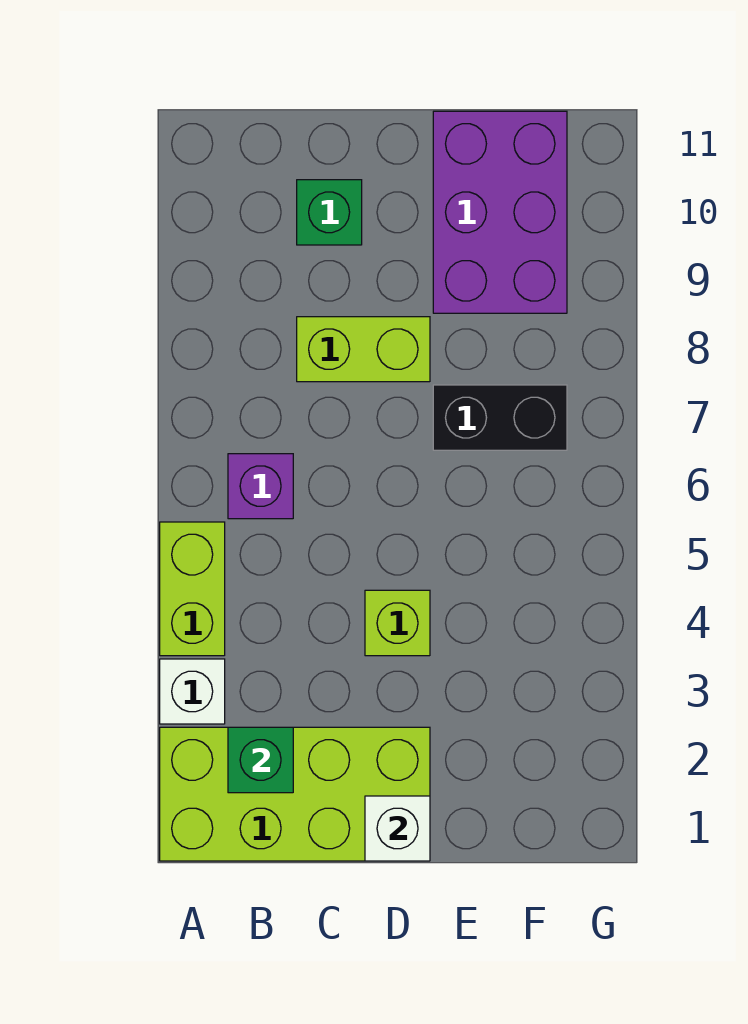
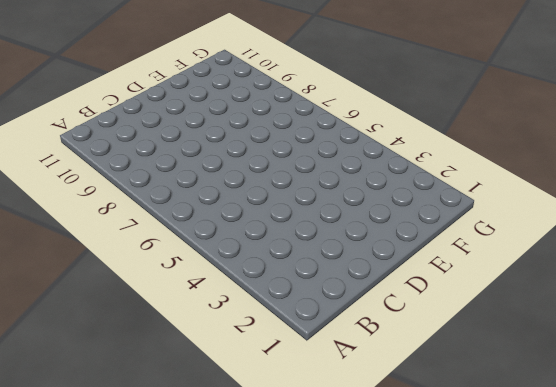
none -> lime brick A1:D2 level 1
none -> white brick A3 level 1

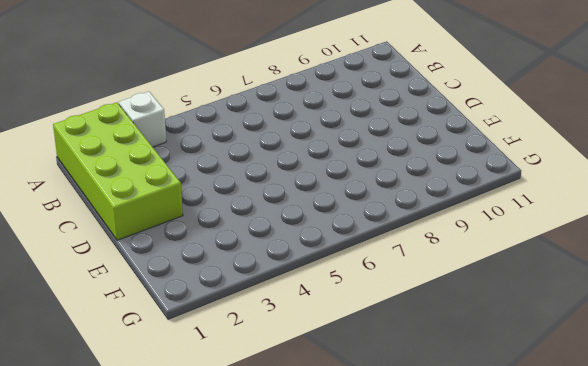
none -> lime brick A4:A5 level 1
none -> purple brick B6 level 1

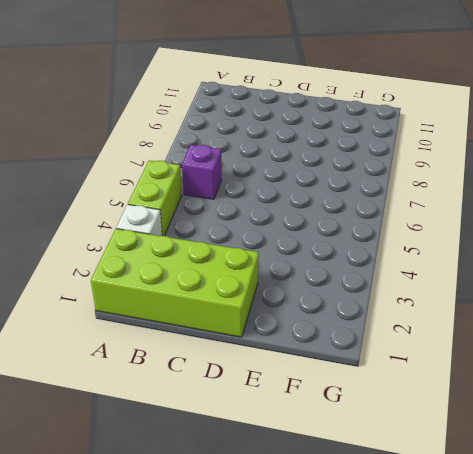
none -> lime brick C8:D8 level 1
none -> green brick C10 level 1

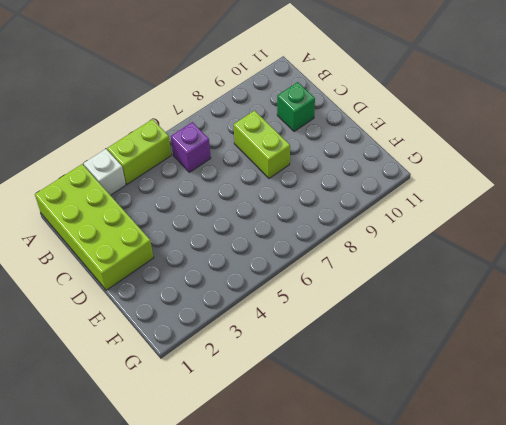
none -> lime brick D4 level 1
none -> black brick E7:F7 level 1

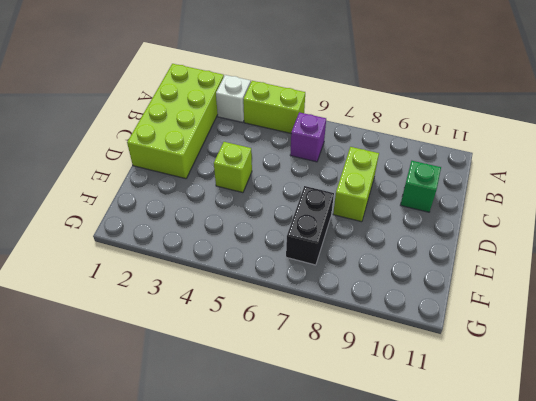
none -> purple brick E9:F11 level 1
none -> green brick B2 level 2

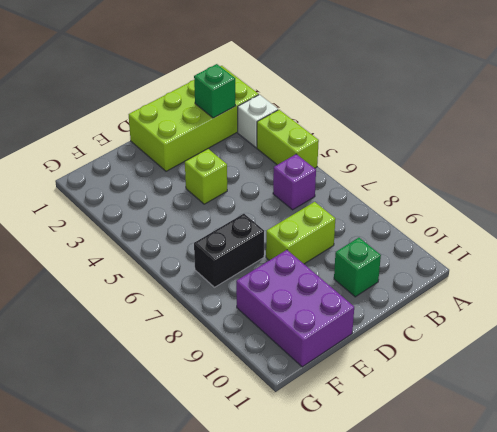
none -> white brick D1 level 2

